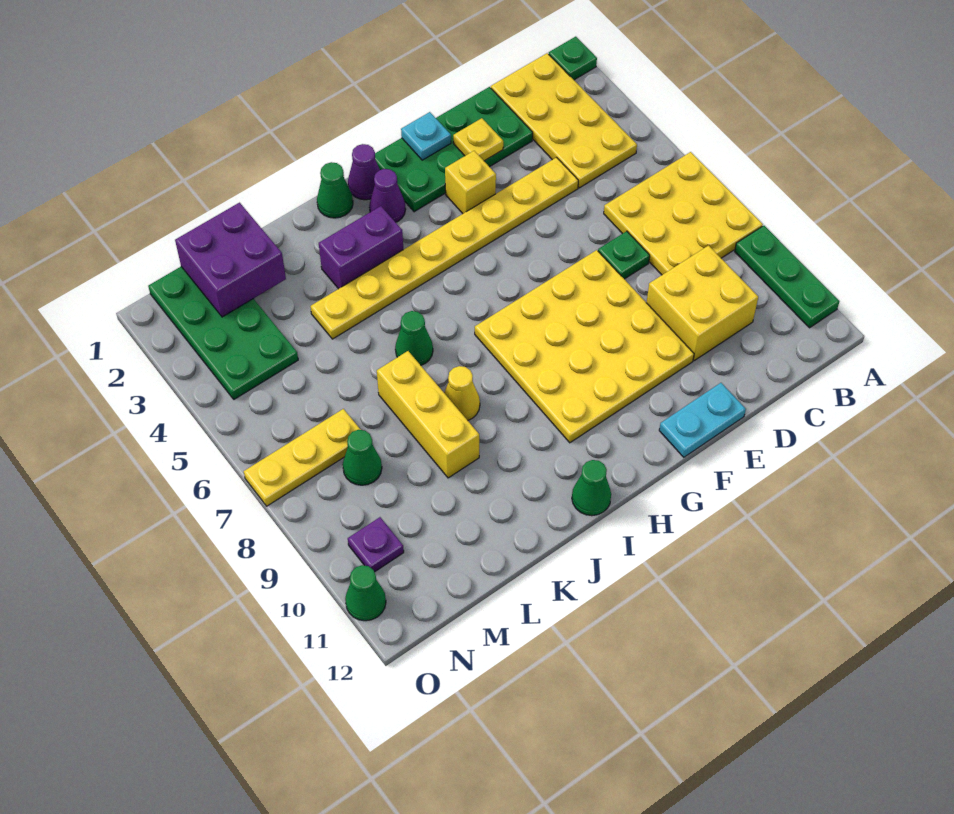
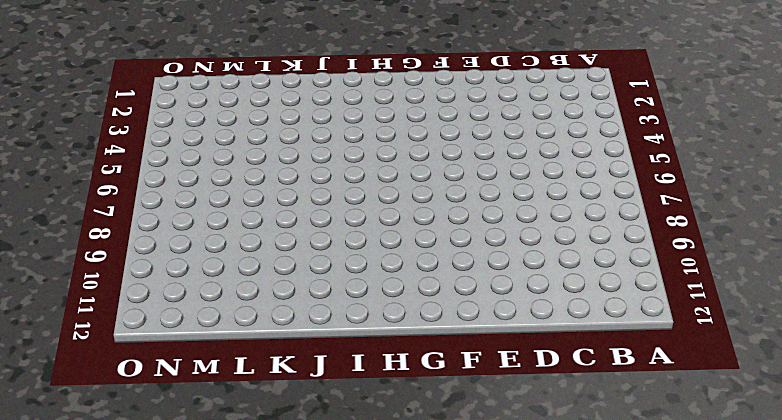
none -> green plate A1 level 1
none -> yellow plate A6:C8 level 1
none -> green plate A9:A11 level 1

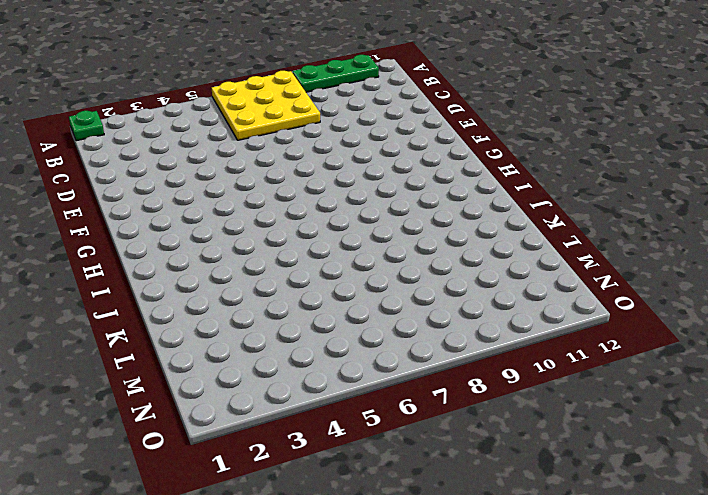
none -> yellow plate B1:C4 level 1
none -> yellow brick C9:D10 level 1
none -> green plate D1:G2 level 1

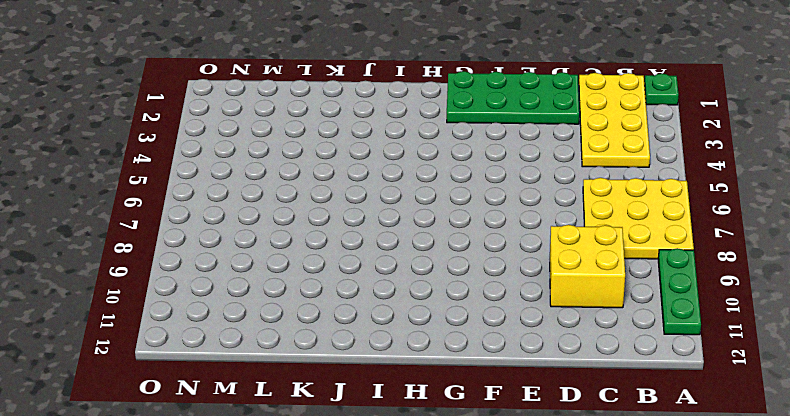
none -> yellow plate D4:K4 level 1
none -> green plate D7 level 1
none -> yellow plate E7:H10 level 1

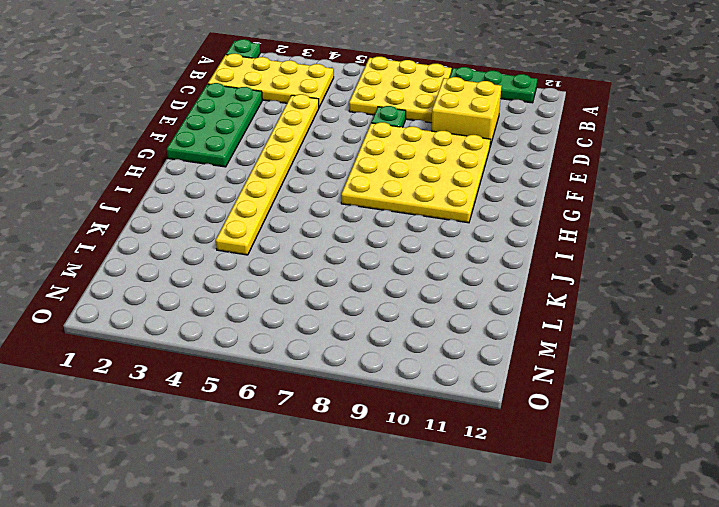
none -> cyan plate E12:F12 level 1
none -> yellow brick F3 level 1
none -> purple cone H1 level 1

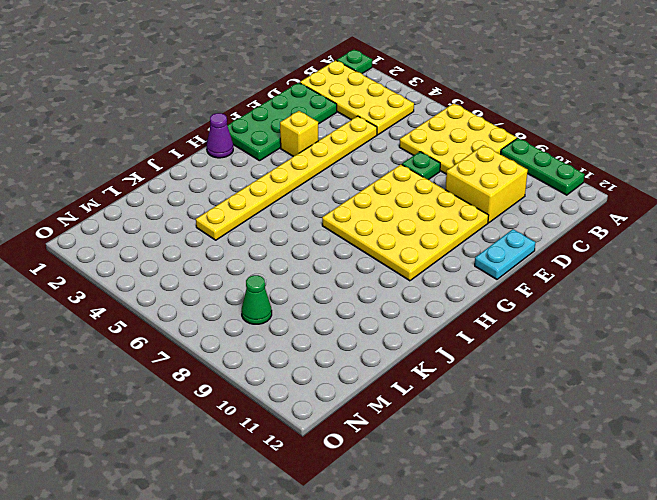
none -> purple cone H2 level 1
none -> green cone I1 level 1
none -> purple brick I3:J3 level 1

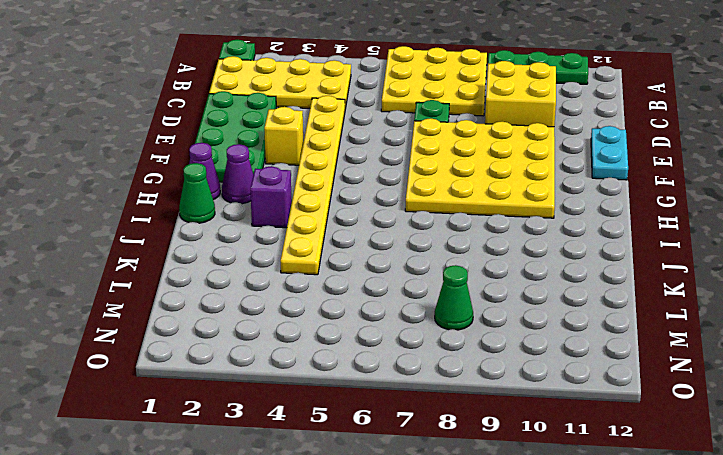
purple brick I3 level 1 -> purple brick I3:J3 level 1
none -> green cone I12 level 1
none -> green cone J6 level 1
none -> yellow cone J8 level 1

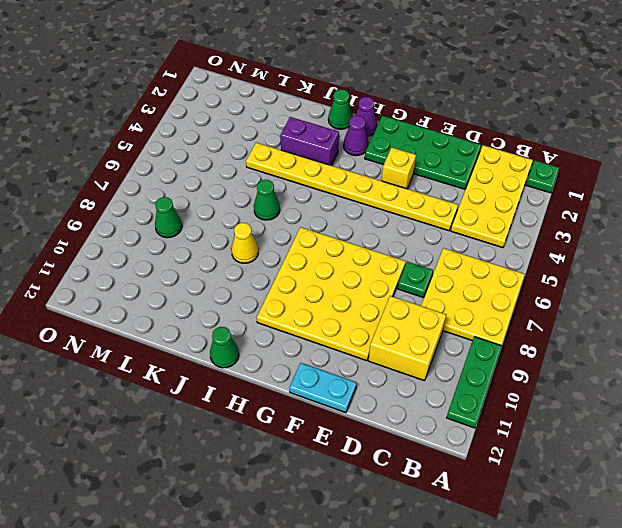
none -> yellow brick K7:K9 level 1
none -> green plate M1:N4 level 1
none -> yellow plate M7:O7 level 1

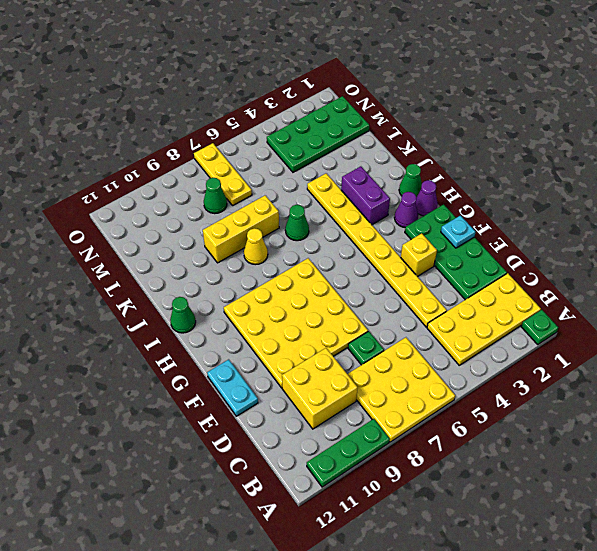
none -> purple plate N10 level 1
none -> green cone O11 level 1
none -> yellow plate E2 level 2

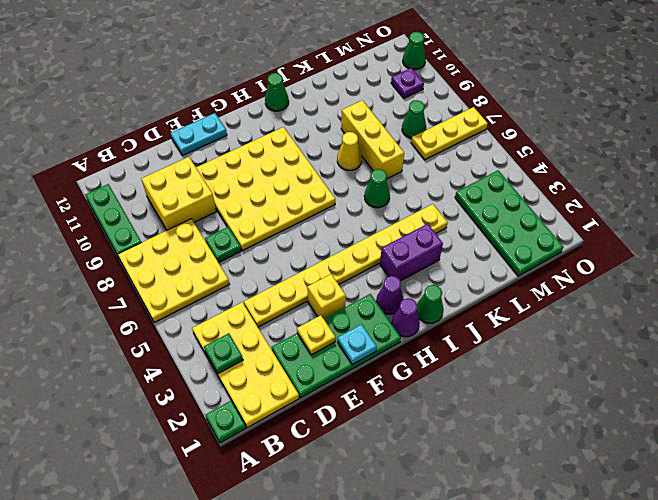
green plate B3 level 2 -> none
none -> purple brick L1:M2 level 2

